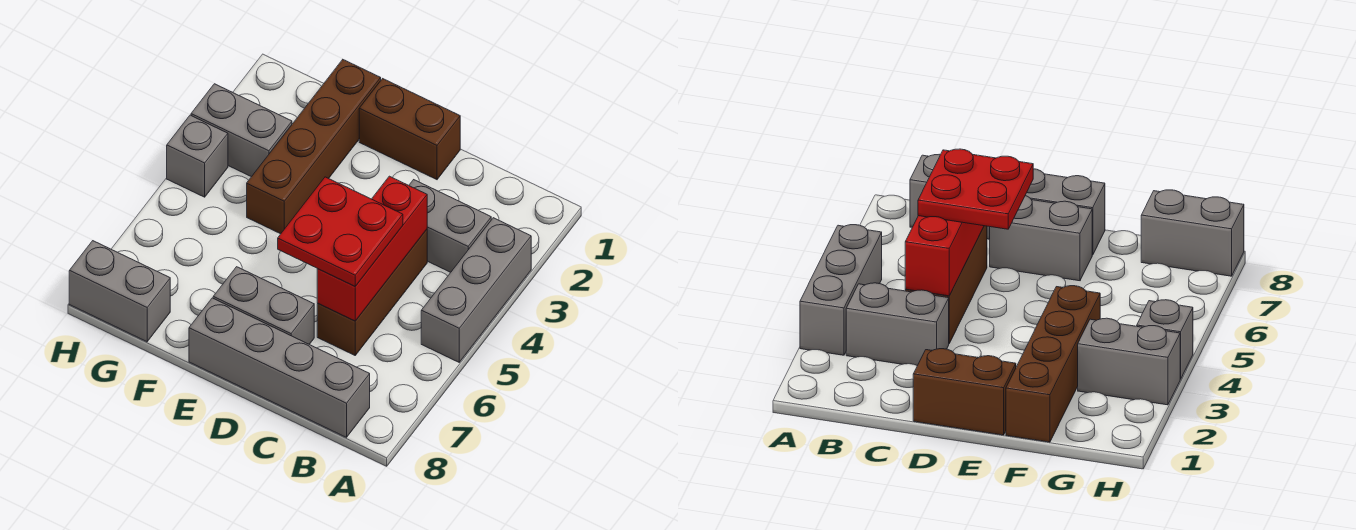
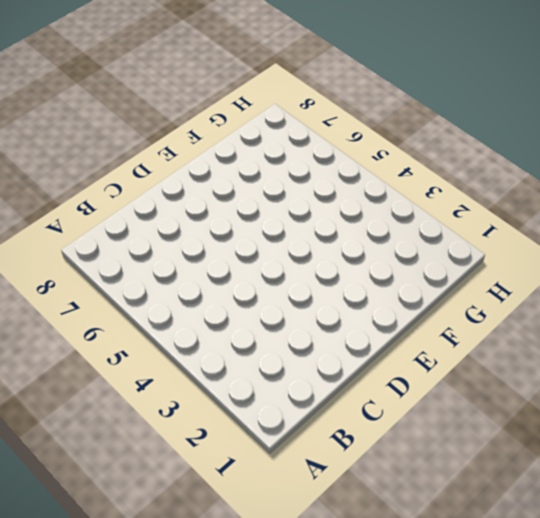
none -> grey brick A3:A5 level 1
none -> grey brick B3:C3 level 1
none -> grey brick B8:E8 level 1

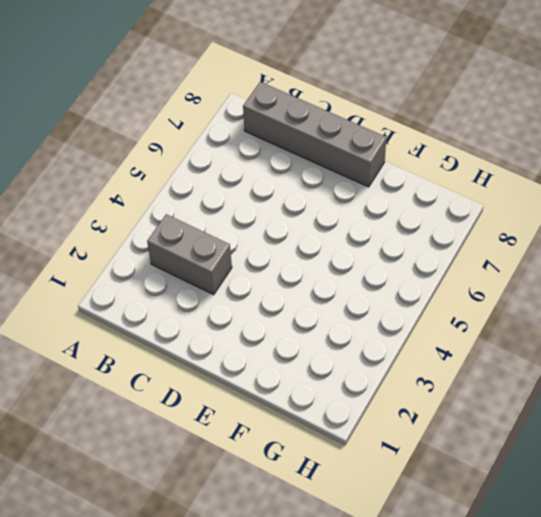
none -> grey brick A3:A5 level 1
none -> brown brick C4:C6 level 1
none -> brown brick D1:E1 level 1

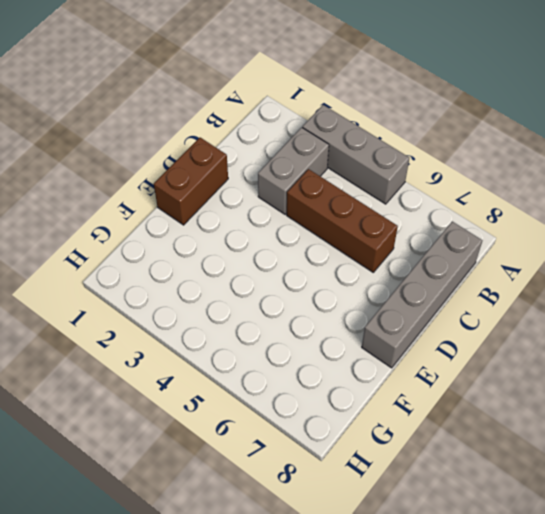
none -> grey brick D7:E7 level 1
none -> brown brick F1:F4 level 1
none -> grey brick G3:H3 level 1

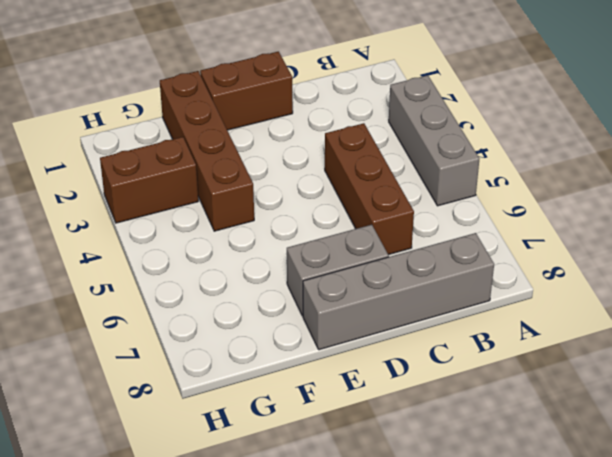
brown brick G3:H3 level 1 -> grey brick G3:H3 level 1
none -> grey brick B3:C3 level 1
none -> grey brick G8:H8 level 1
none -> grey brick H4 level 1

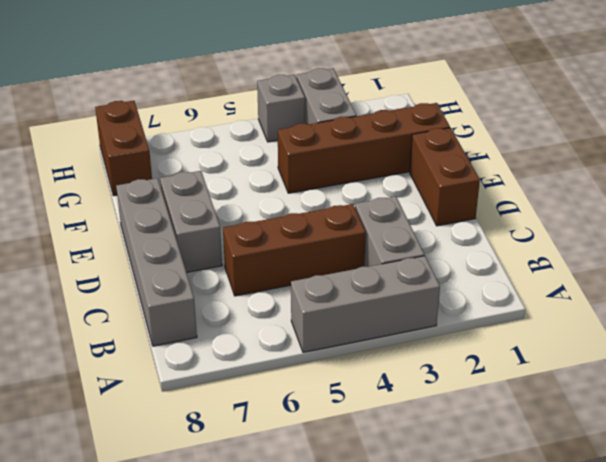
brown brick G8:H8 level 1 -> grey brick G8:H8 level 1
none -> red brick C4:C6 level 2
none -> red plate C5:D6 level 3

